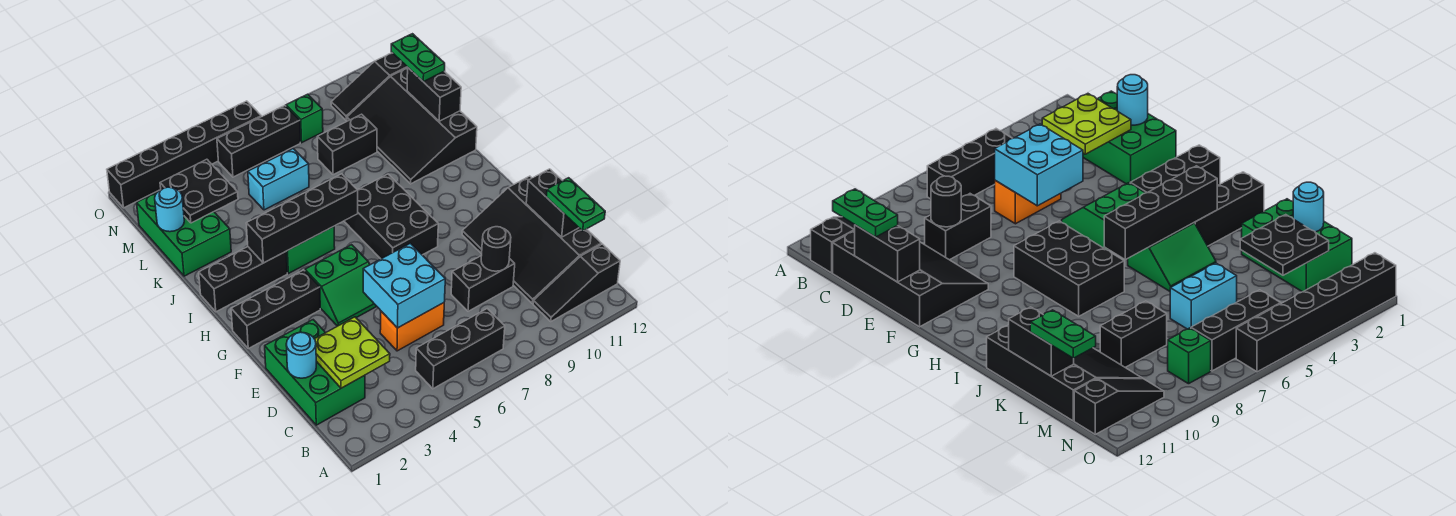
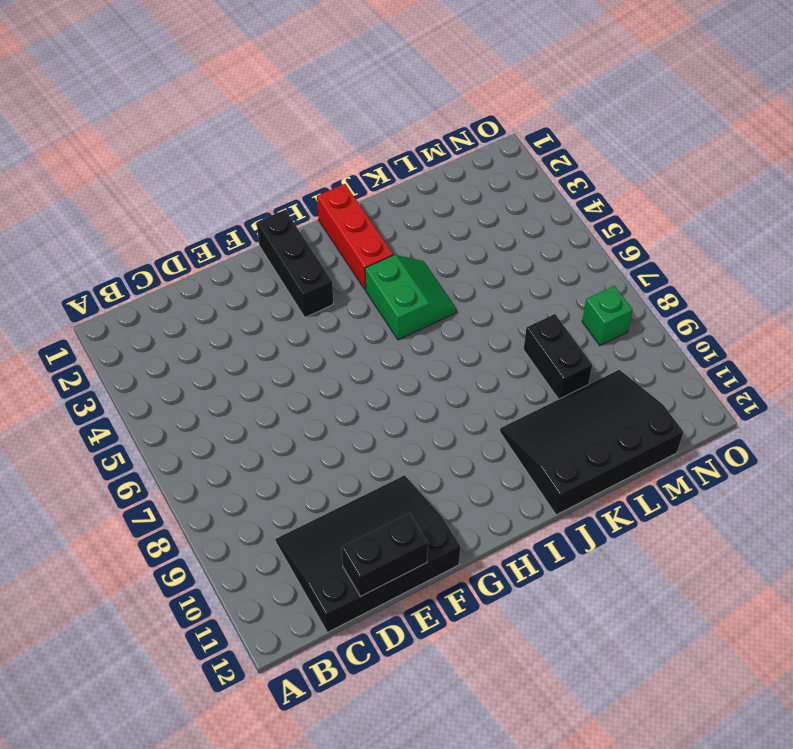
red brick I1:I3 level 1 -> black brick I1:I3 level 1
none -> black brick B5:B7 level 1
none -> black slope B10:B12 level 1 top 12
none -> green brick C1:E2 level 1
none -> orange brick D5:D6 level 1

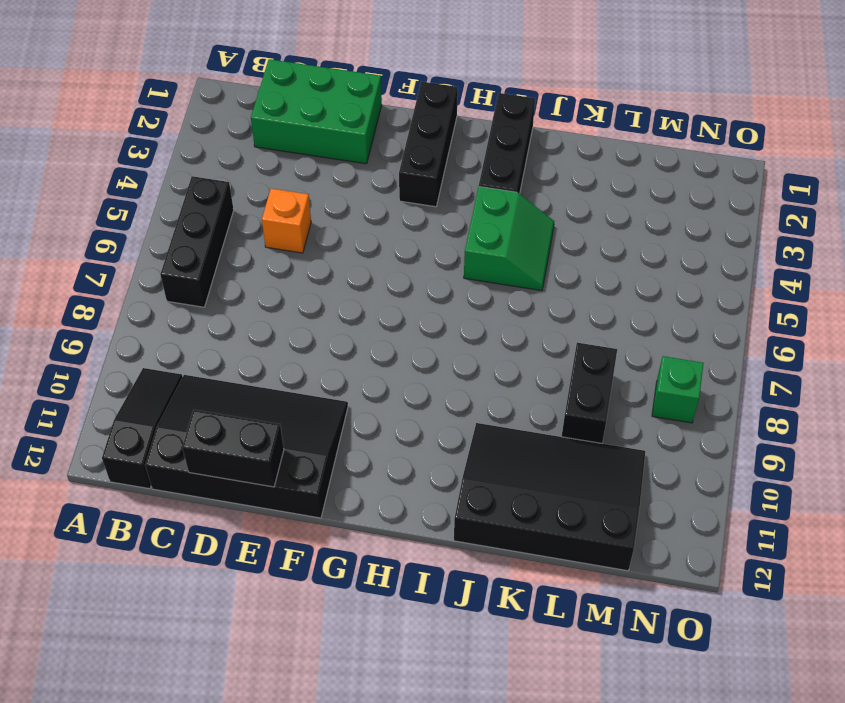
orange brick D5 level 1 -> orange brick D5:D6 level 1
none -> black brick D8:D9 level 1
none -> green slope F4:G5 level 1 top G
none -> black brick G7:I8 level 1
none -> green brick K1:M2 level 1

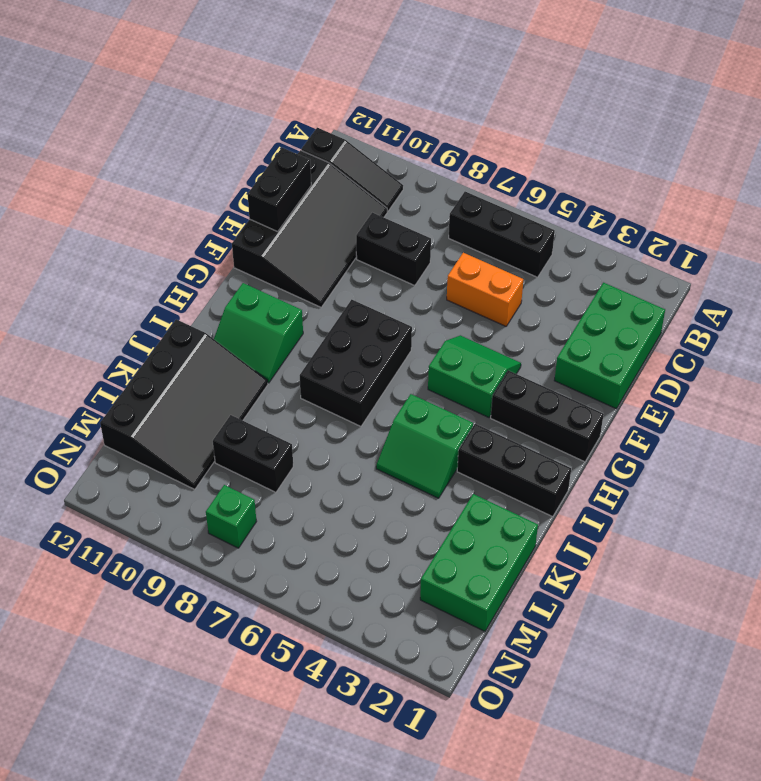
green slope H10:I11 level 1 top H -> none
none -> cyan brick L5:L6 level 1
none -> black brick N5:N7 level 1
none -> black slope N10:N12 level 1 top 12
none -> black brick O1:O6 level 1

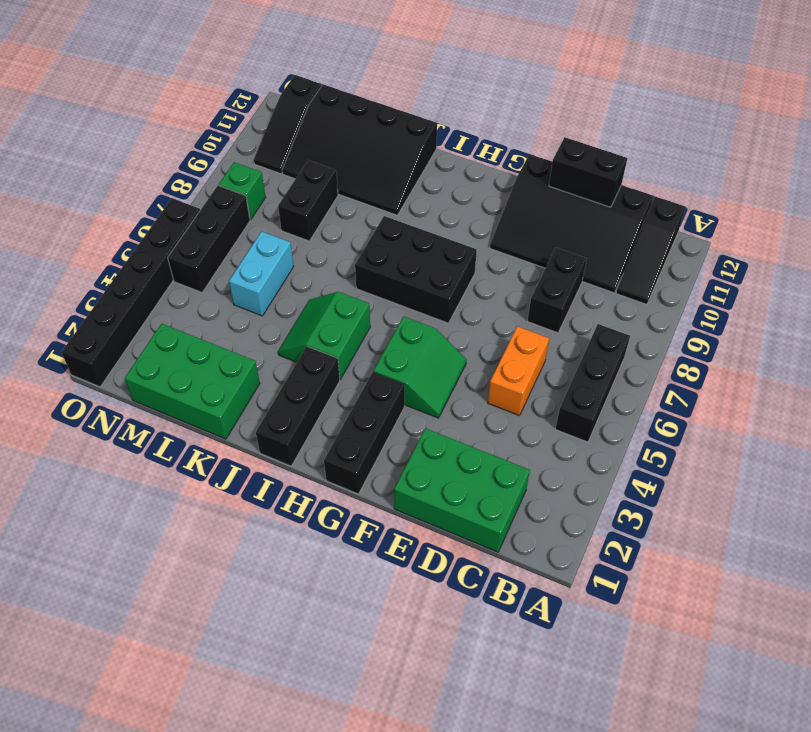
none -> lime plate C2:D3 level 2
none -> cyan round brick D1 level 2
none -> cyan brick D5:E6 level 2
none -> black round brick D9 level 2

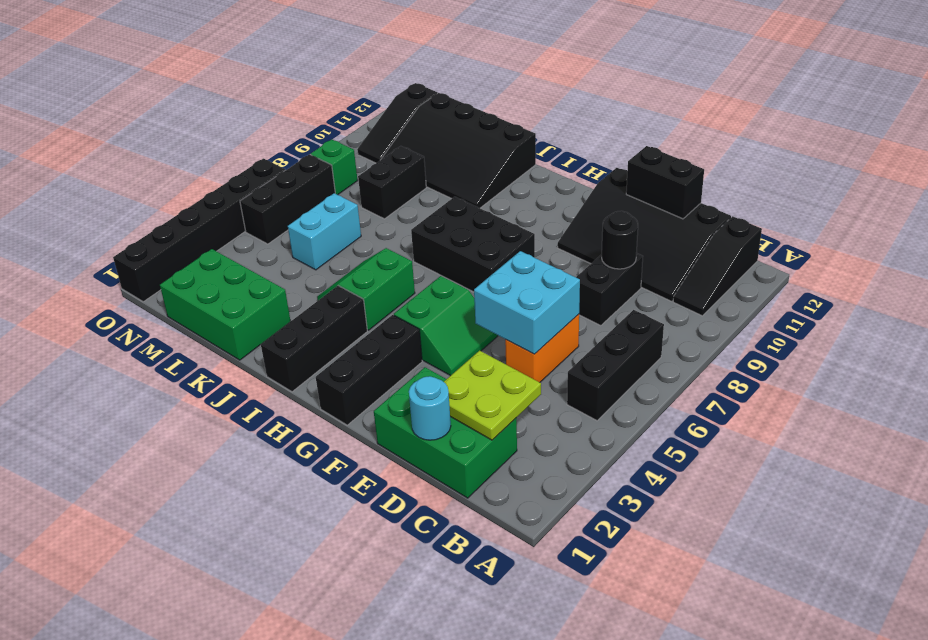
none -> black brick I3:I6 level 2
none -> black brick K12:L12 level 2
none -> cyan round brick L1 level 2
none -> black plate L2:M3 level 2

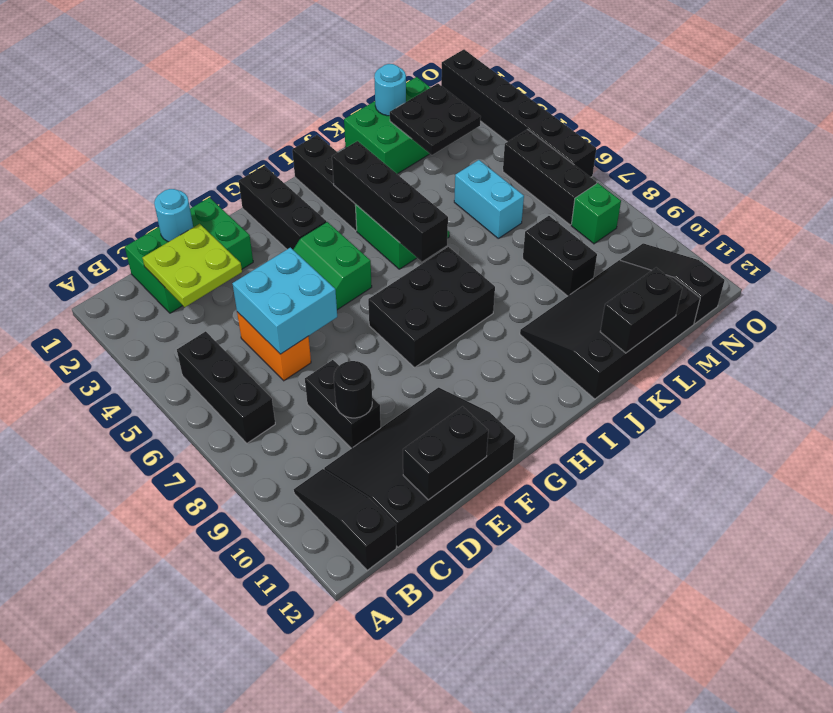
none -> green plate C12:D12 level 3
none -> green plate L12:M12 level 3

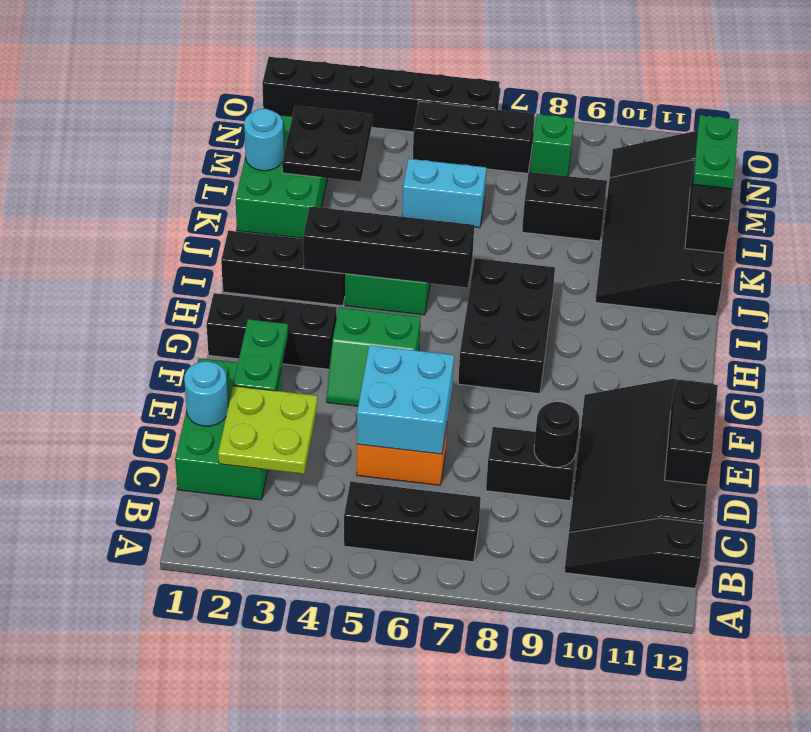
green plate E2:F2 level 2 -> green plate C12:D12 level 3

